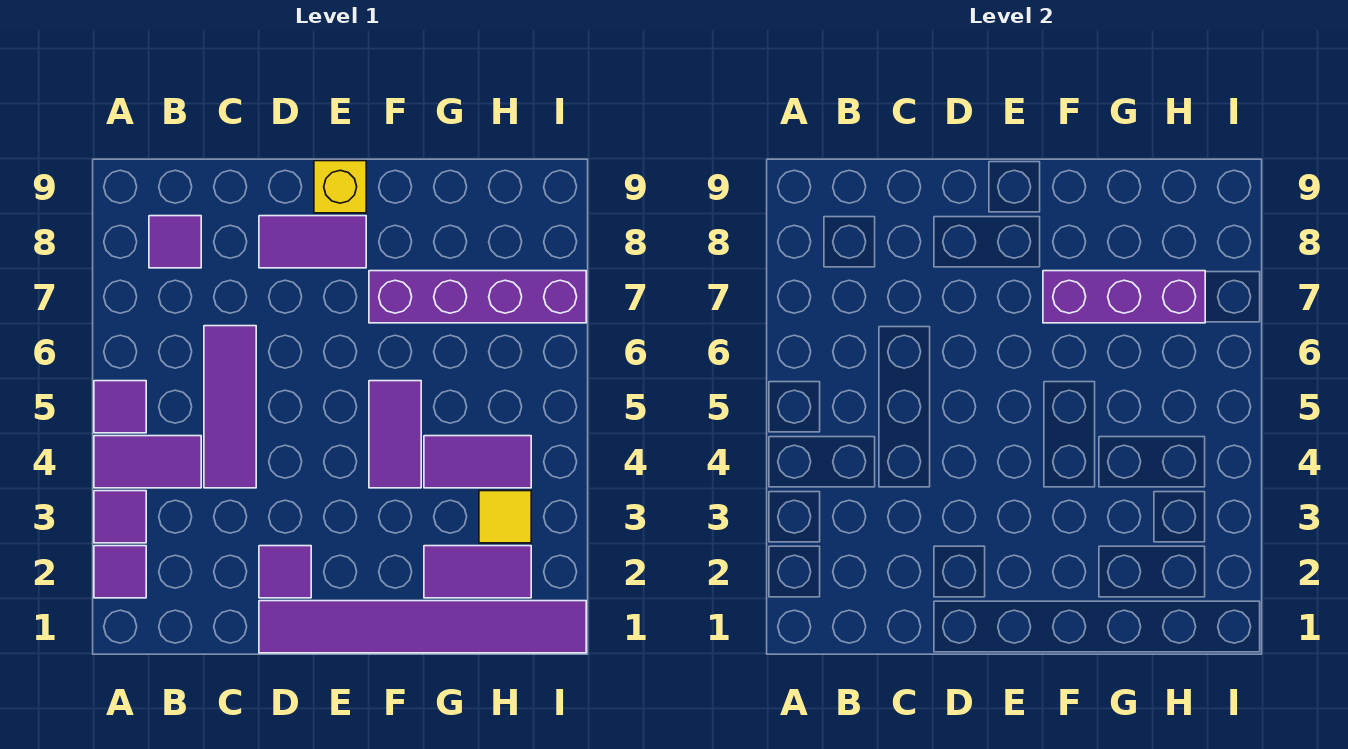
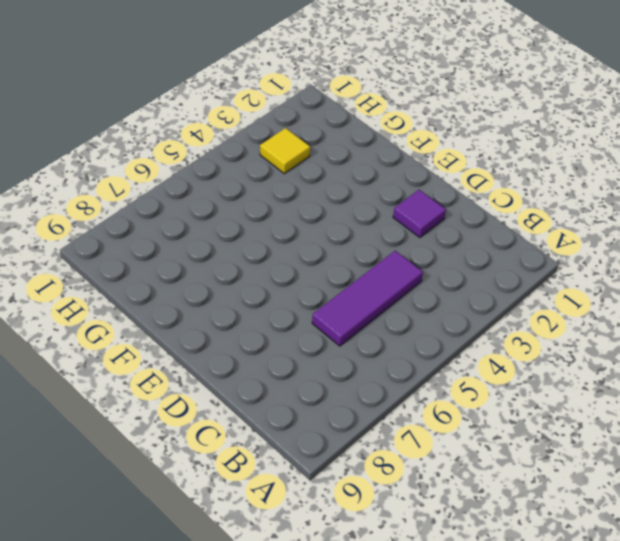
none -> purple tile A2 level 1
none -> purple tile A3 level 1
none -> purple tile A4:B4 level 1

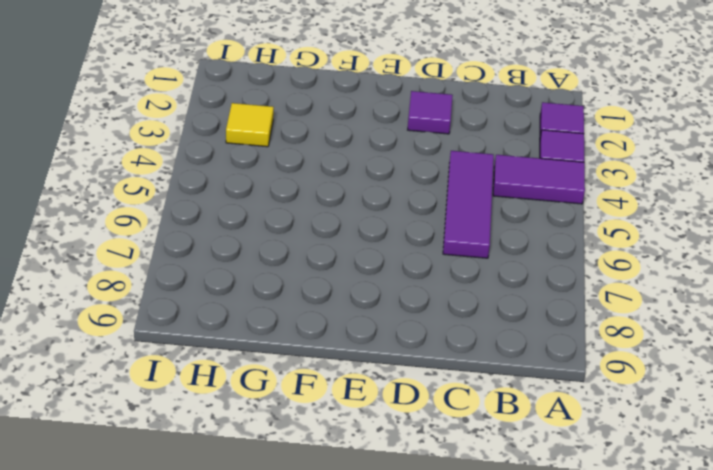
none -> purple tile A5 level 1
none -> purple tile B8 level 1
none -> purple tile D1:I1 level 1

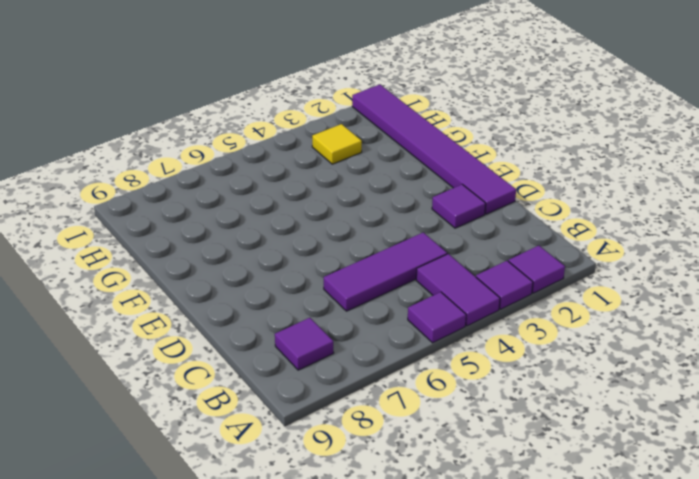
none -> purple tile D8:E8 level 1
none -> yellow brick E9 level 1
none -> purple tile F4:F5 level 1

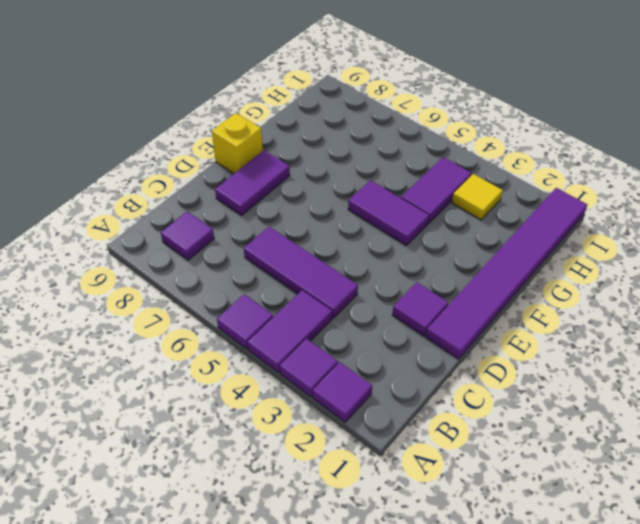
none -> purple brick F7:I7 level 1
none -> purple tile G2:H2 level 1
none -> purple brick F7:H7 level 2

